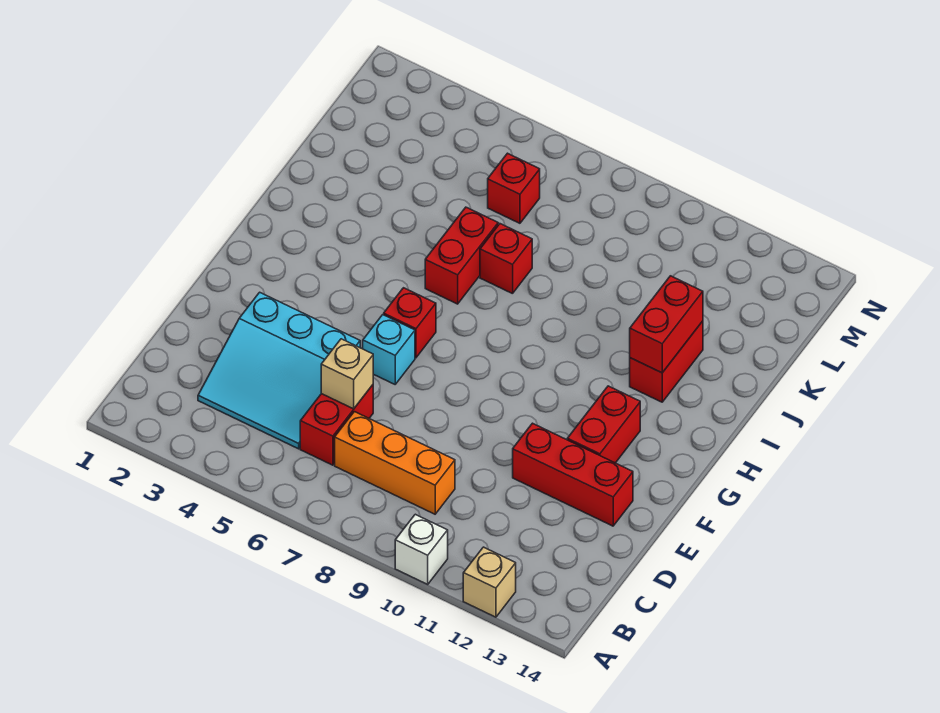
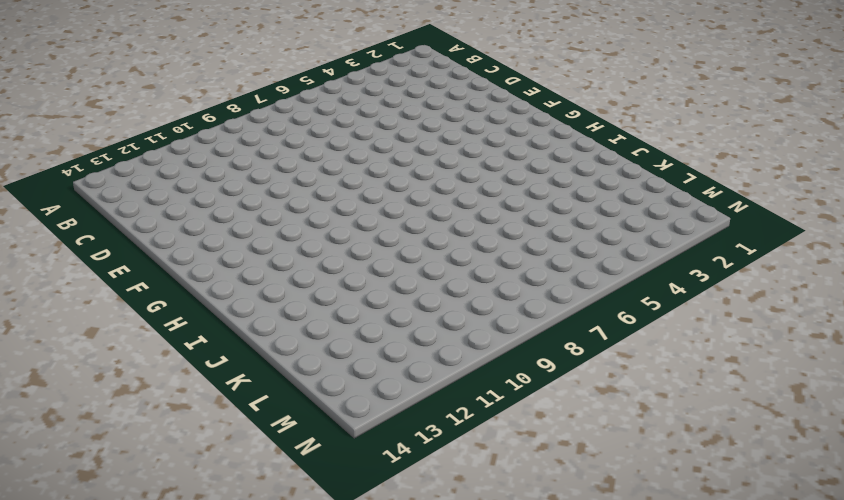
none -> white brick A10 level 1
none -> tan brick A12 level 1
none -> cyan slope C3:E5 level 1 top E

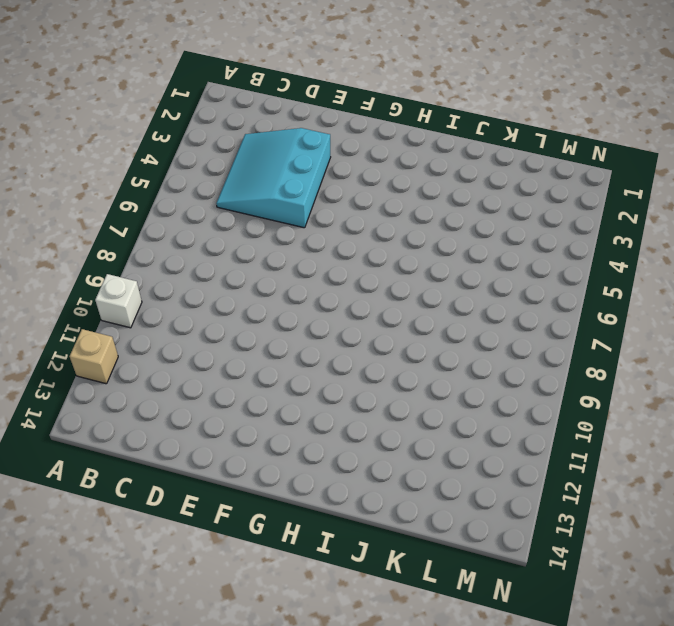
none -> red brick C6:D6 level 1
none -> orange brick C7:C9 level 1
none -> red brick E11:E13 level 1

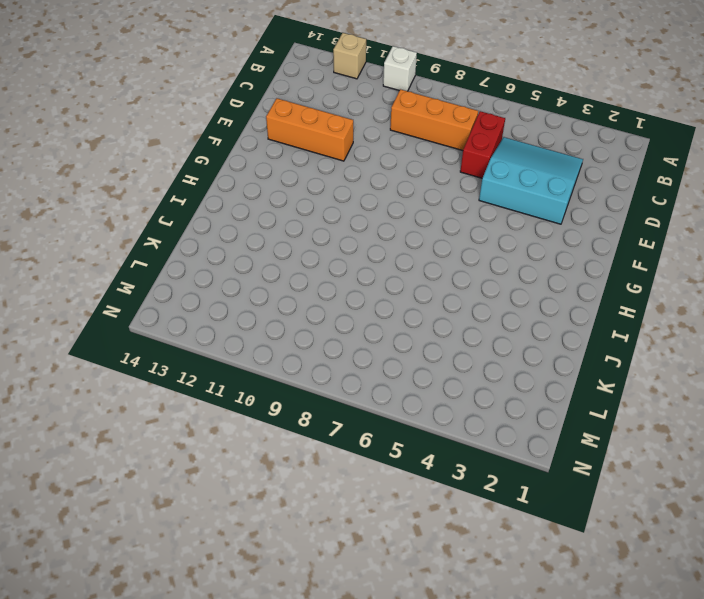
orange brick E11:E13 level 1 -> red brick E11:E13 level 1
none -> cyan brick F6 level 1
none -> red brick F12:G12 level 1
none -> red brick G6 level 1

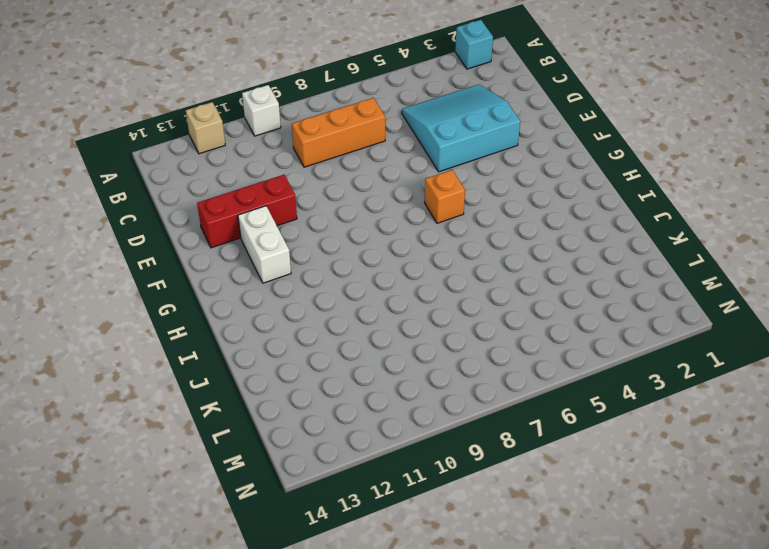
cyan brick A2 level 1 -> cyan brick F6 level 1
white brick F12:G12 level 1 -> red brick F12:G12 level 1
orange brick G6 level 1 -> red brick G6 level 1
none -> red brick C6:D6 level 1
none -> red brick I6:J6 level 1
none -> red brick I12:J12 level 1

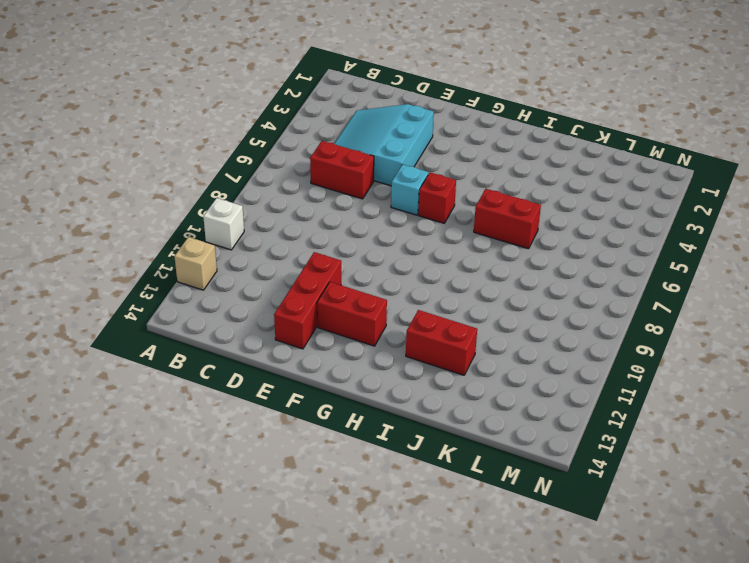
none -> orange brick C7:C9 level 1
none -> red brick J7 level 1
none -> red brick L6 level 1

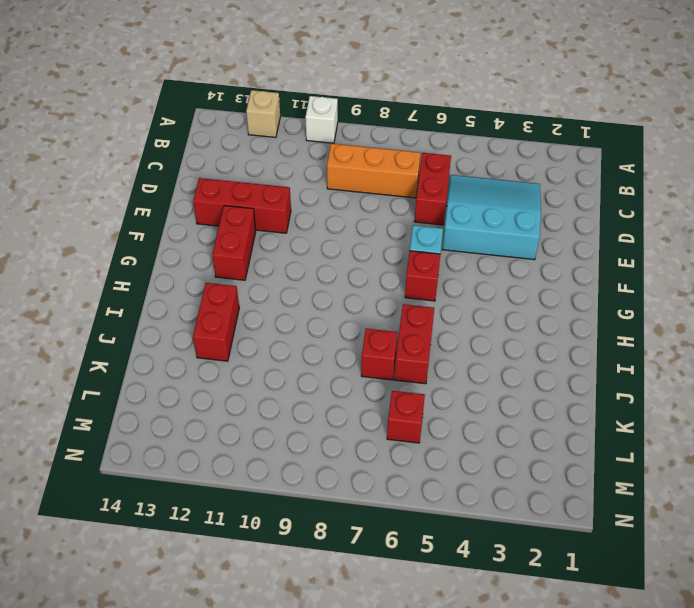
none -> tan brick D6 level 2
none -> red brick I12:J12 level 2

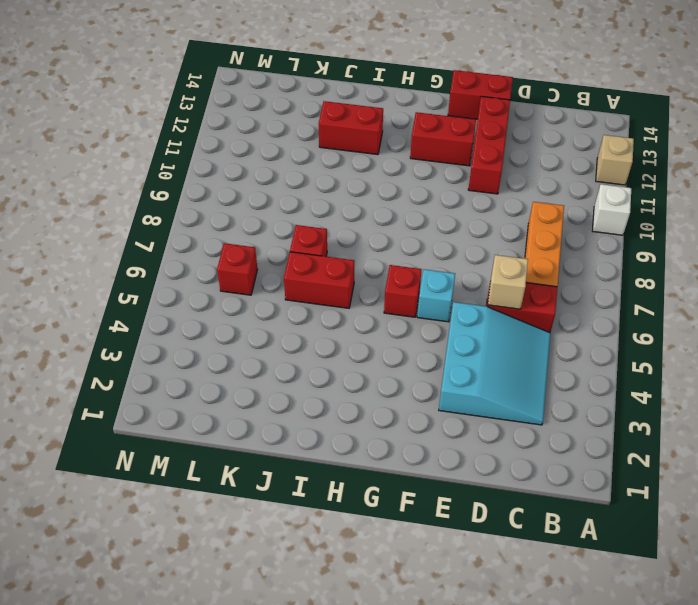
red brick E14:F14 level 1 -> red brick I12:J12 level 2

